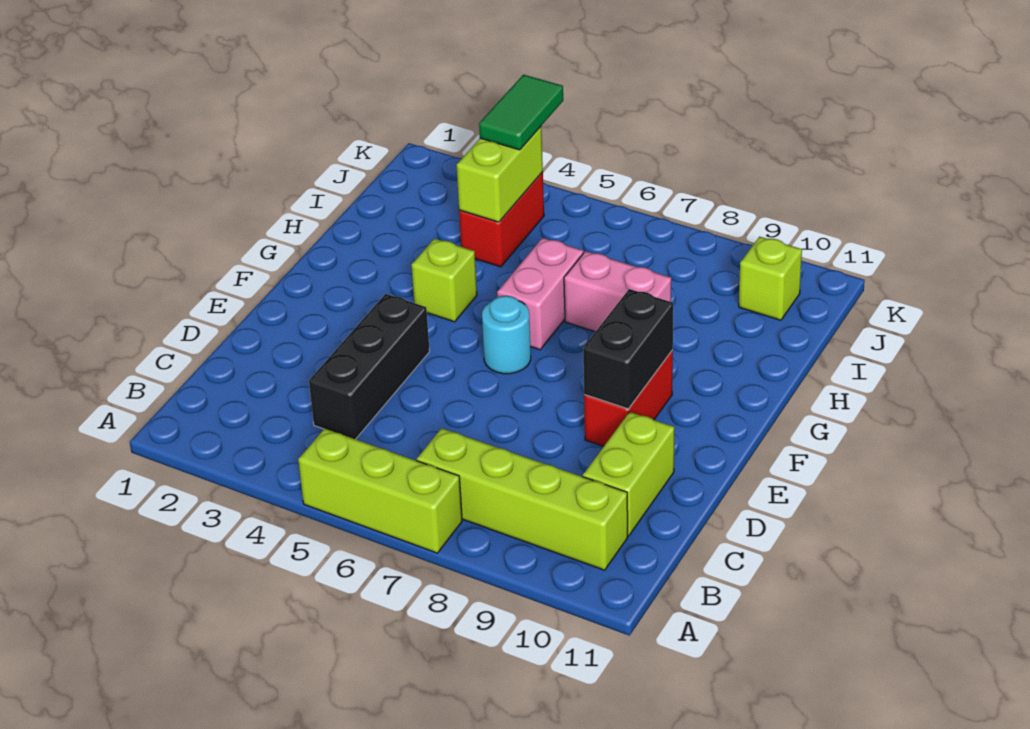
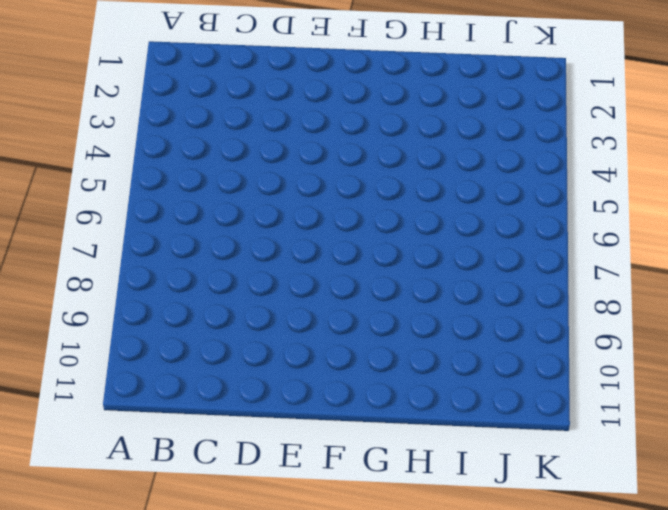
none -> lime brick A5:A7 level 1
none -> lime brick B7:B10 level 1
none -> black brick C4:E4 level 1

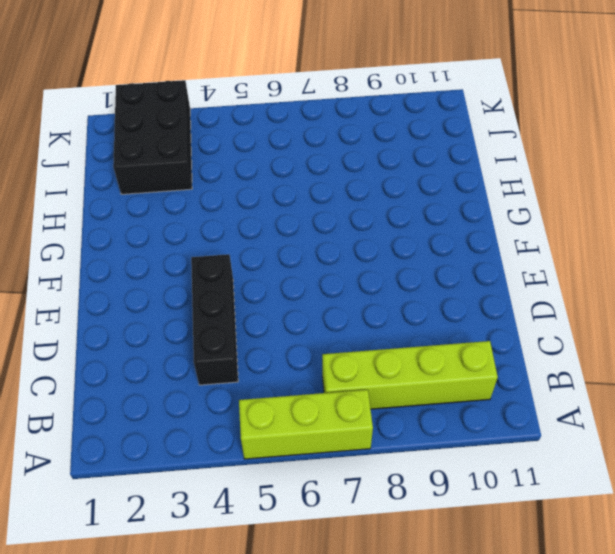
black brick I2:K3 level 1 -> none
none -> lime brick C10:D10 level 1
none -> red brick E9:F9 level 1
none -> cyan round brick F6 level 1

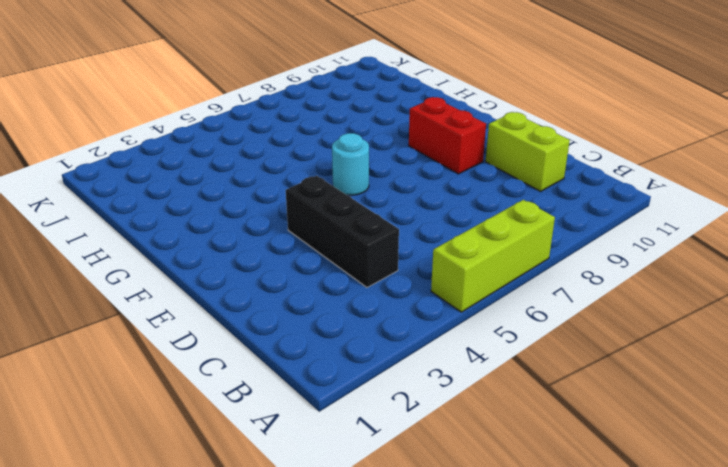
none -> lime brick B7:B10 level 1
none -> lime brick G4 level 1
none -> pink brick G6:H6 level 1

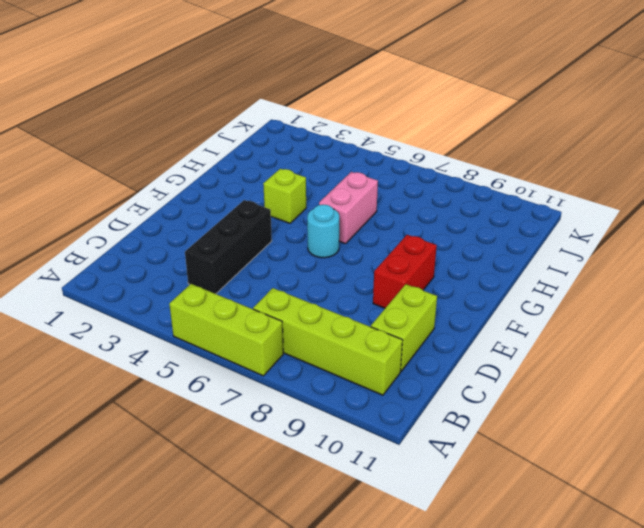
none -> pink brick H7:H8 level 1
none -> red brick I4:J4 level 1
none -> lime brick J10 level 1

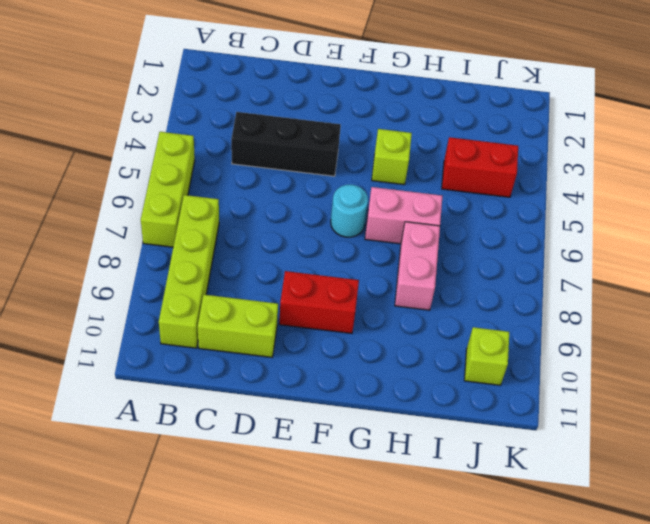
none -> black brick E9:F9 level 2
none -> lime brick I4:J4 level 2
none -> green tile J4:K4 level 3

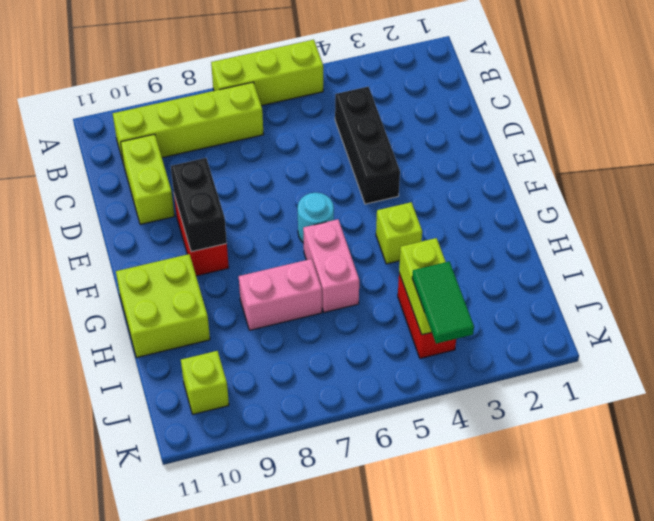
lime brick G10:H11 level 1 -> none

